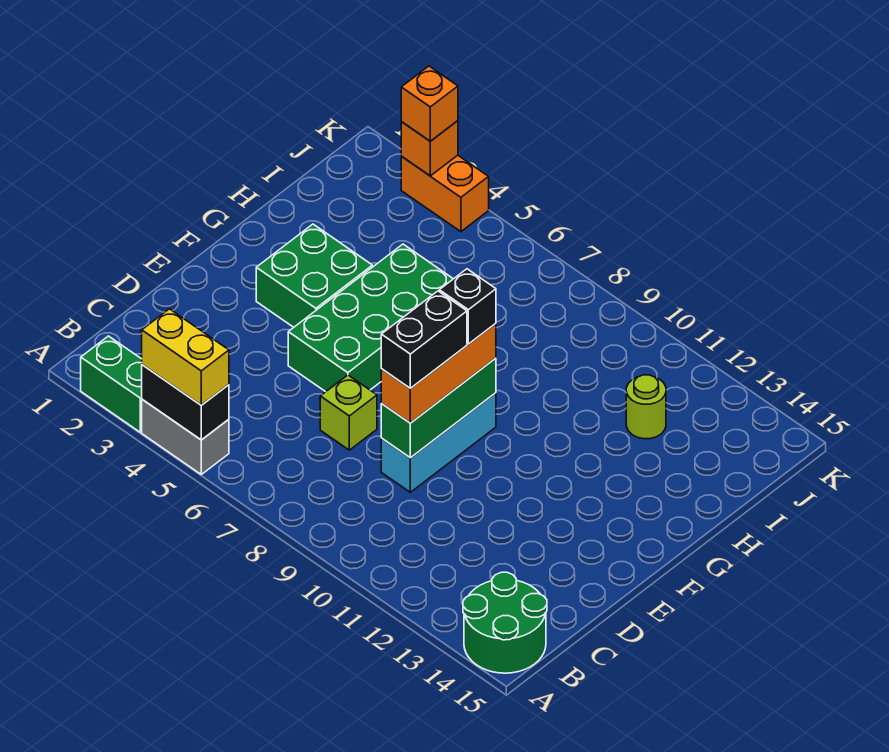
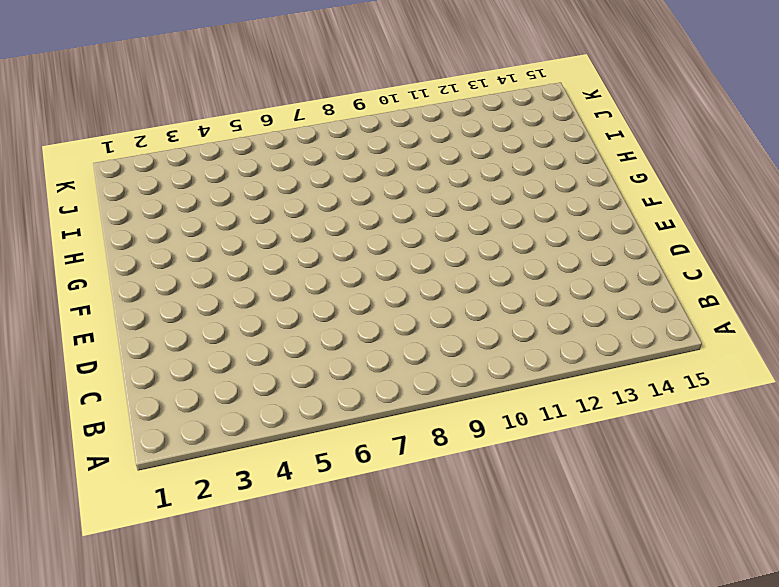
none -> green brick A2:A3 level 1
none -> grey brick A4:A5 level 1
none -> green round brick A14:B15 level 1

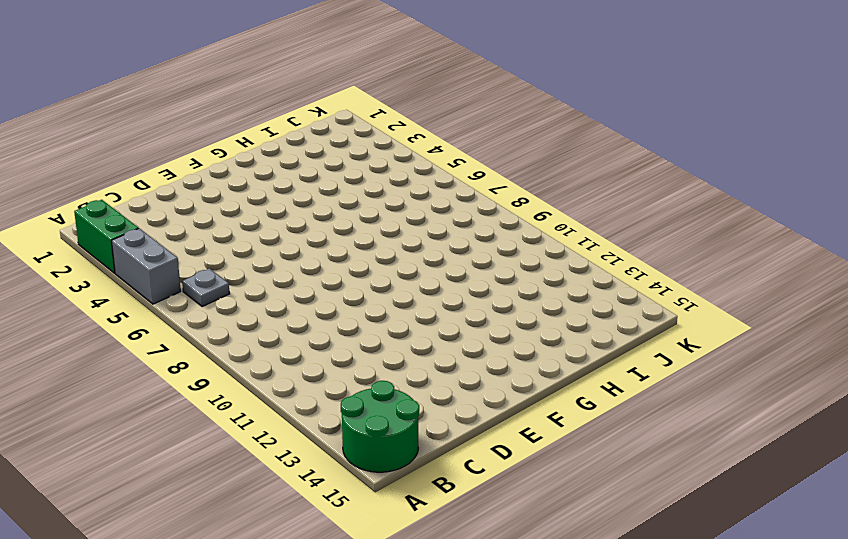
grey plate B6 level 1 -> none
none -> lime brick D7 level 1
none -> cyan brick D9:F9 level 1
none -> green brick E5:H6 level 1

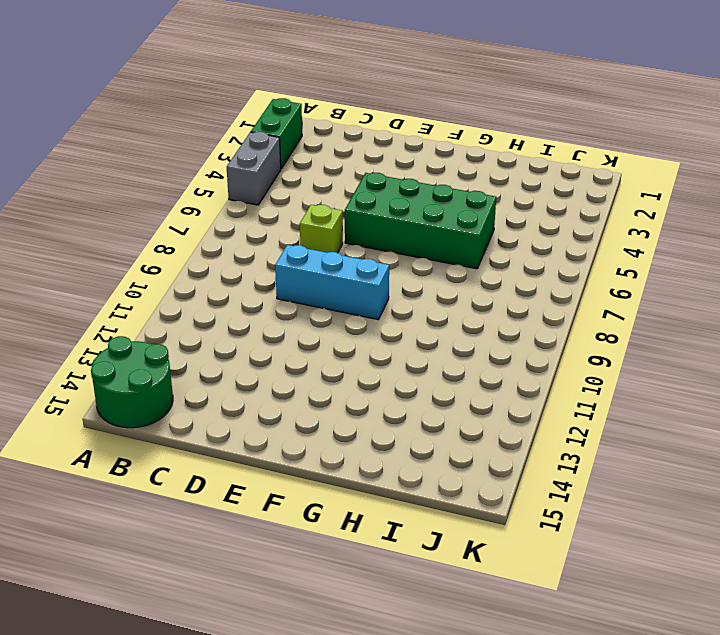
none -> green brick F3:G4 level 1
none -> lime round brick I12 level 1
none -> orange brick K3:K4 level 1

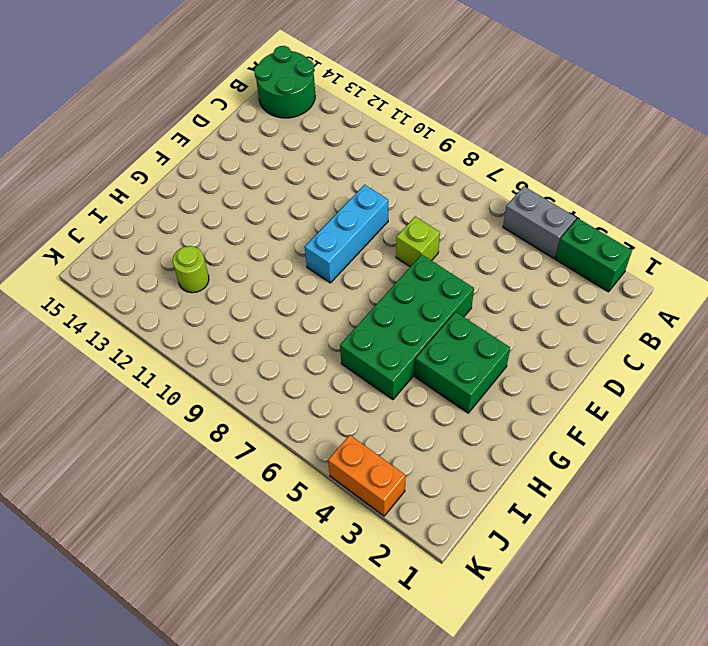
none -> black brick A4:A5 level 2
none -> green brick D9:F9 level 2
none -> orange brick K3 level 2

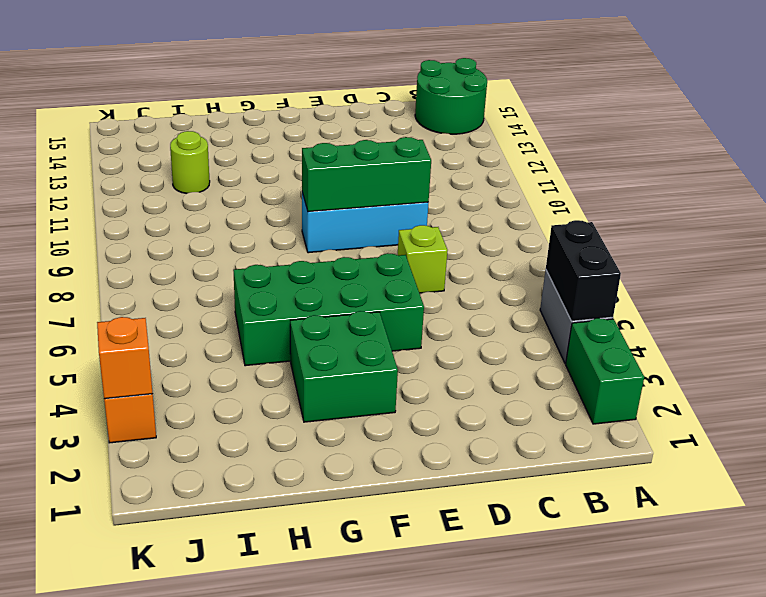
none -> yellow brick A4:A5 level 3
none -> orange brick D9:F9 level 3
none -> orange brick K3 level 3

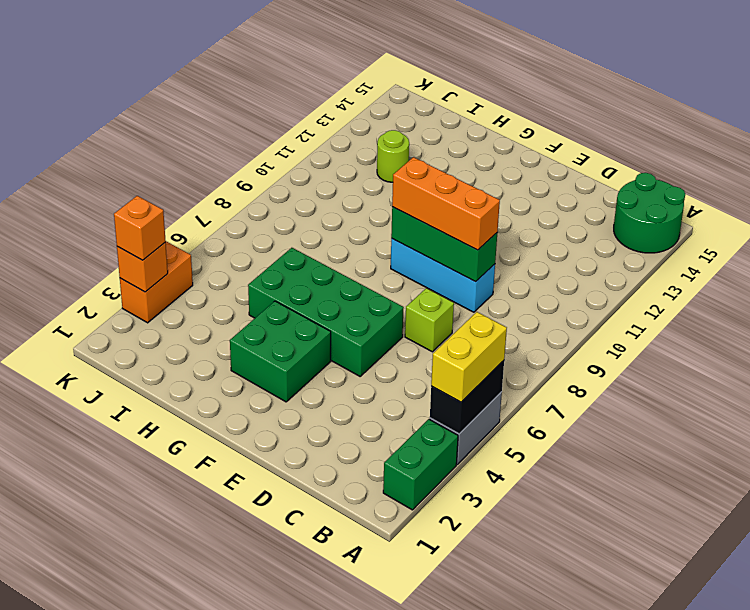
none -> black brick D9:E9 level 4
none -> black brick F9 level 4

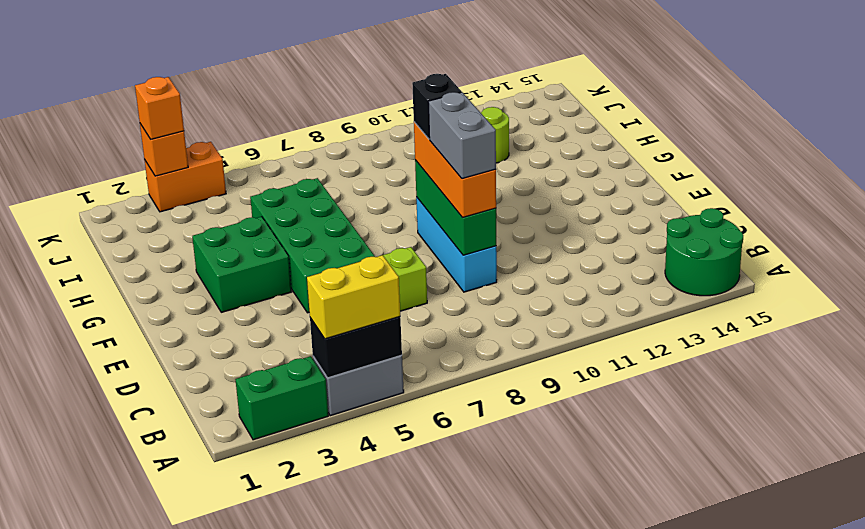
grey brick D9:E9 level 4 -> black brick D9:E9 level 4

